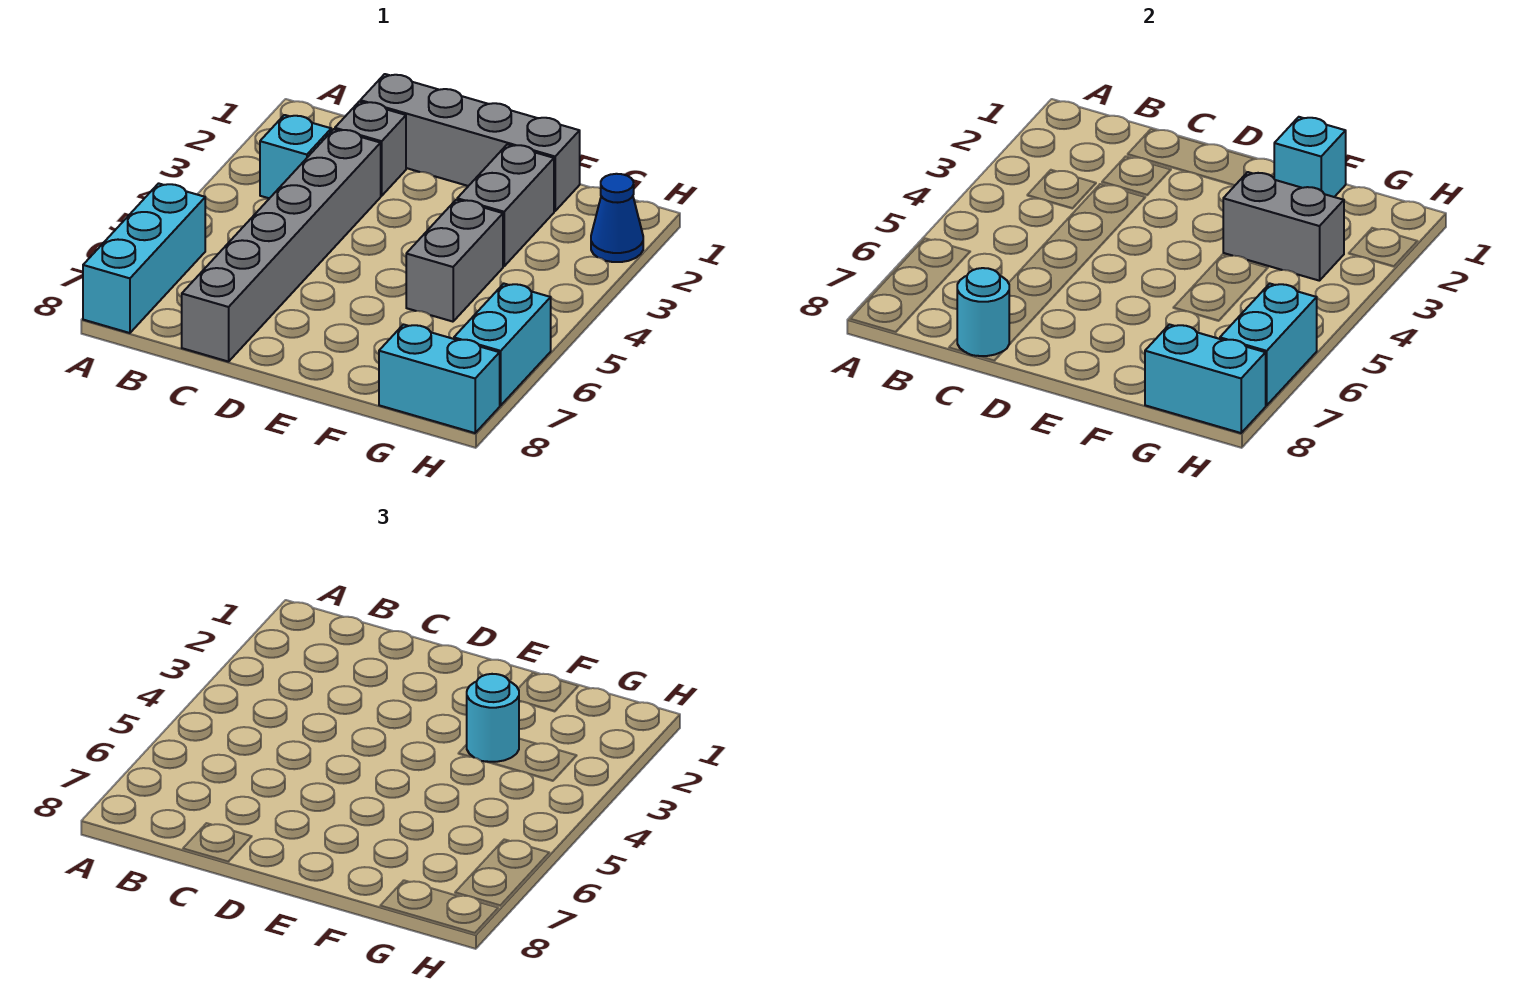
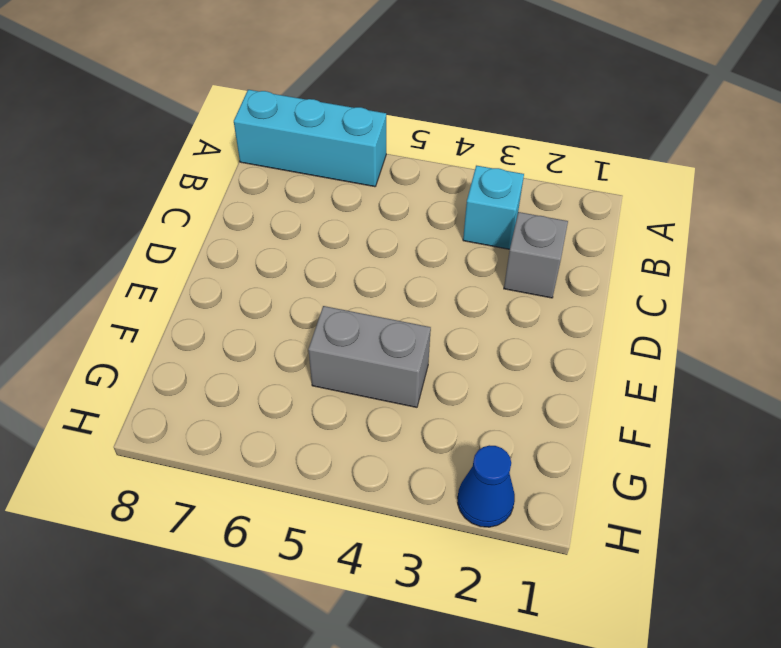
none -> grey brick C1:F1 level 1
none -> grey brick C3:C8 level 1
none -> grey brick F2:F3 level 1

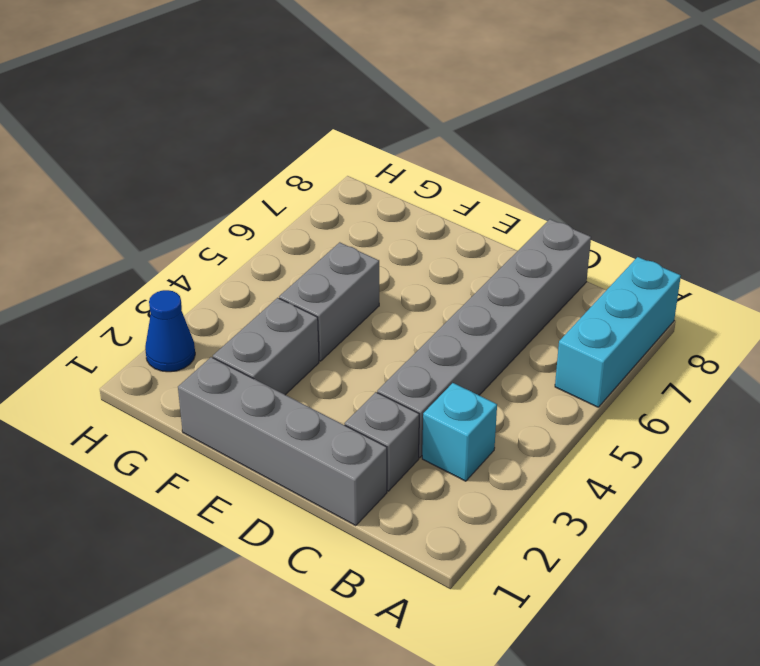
none -> cyan brick G8:H8 level 1
none -> cyan brick H6:H7 level 1
none -> cyan round brick C8 level 2

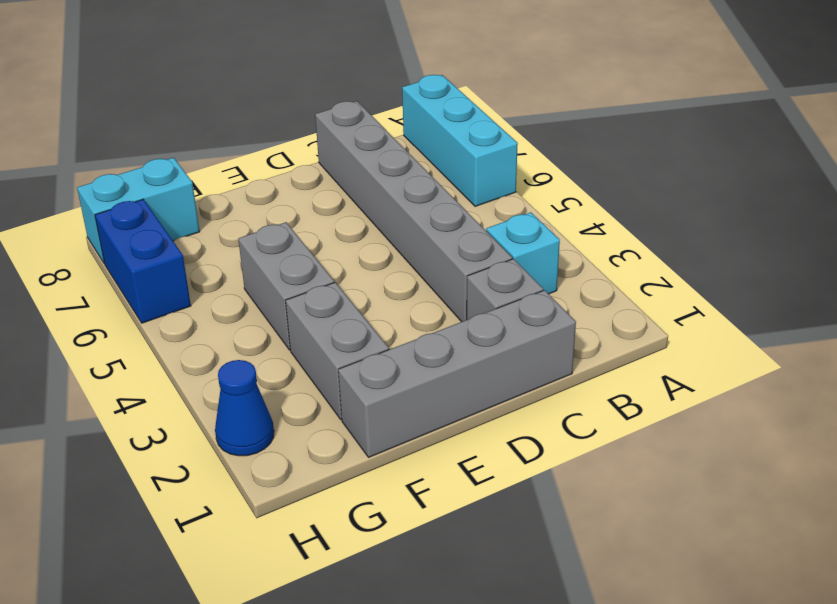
blue brick H6:H7 level 1 -> cyan brick H6:H7 level 1
none -> cyan round brick C8 level 2
none -> cyan brick F1 level 2
none -> grey brick F3:G3 level 2

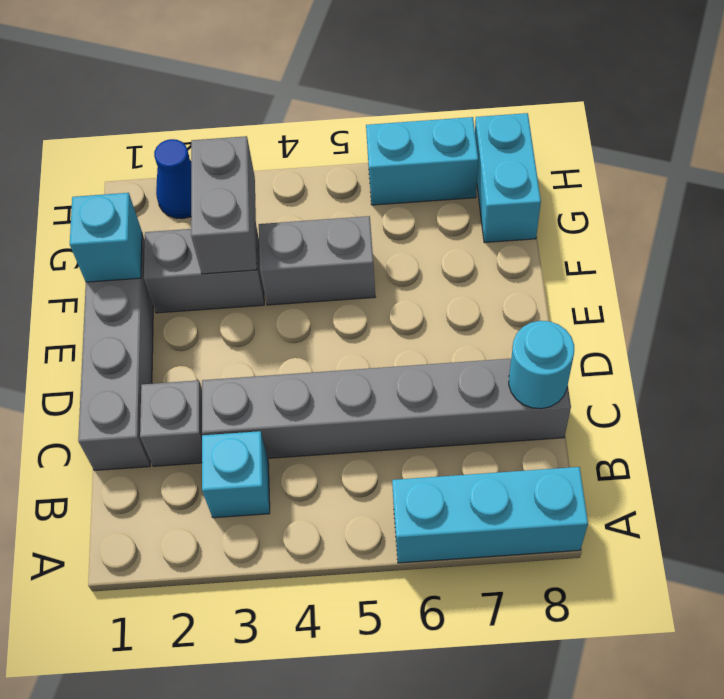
none -> cyan brick G8:H8 level 2
none -> cyan brick H6:H7 level 2
none -> cyan round brick F3 level 3

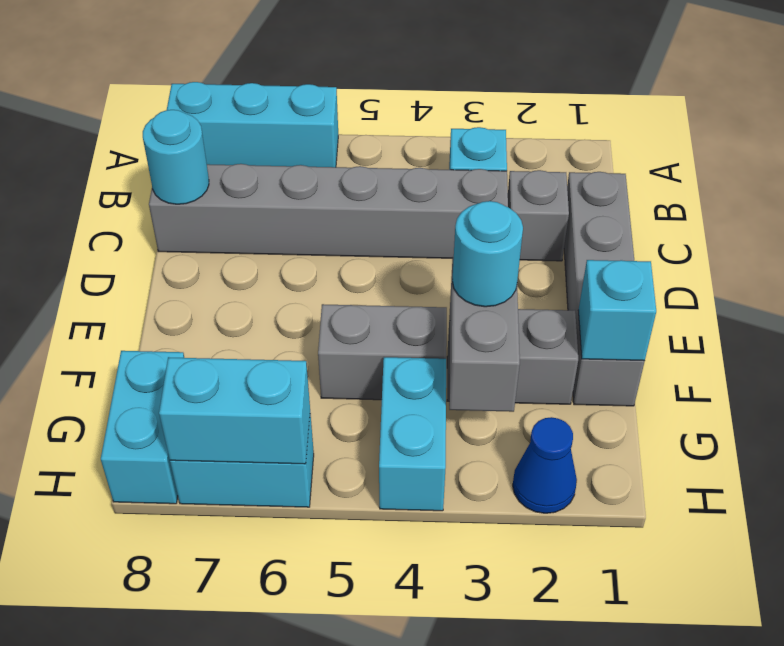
cyan brick G4:H4 level 1 -> cyan brick G8:H8 level 2

